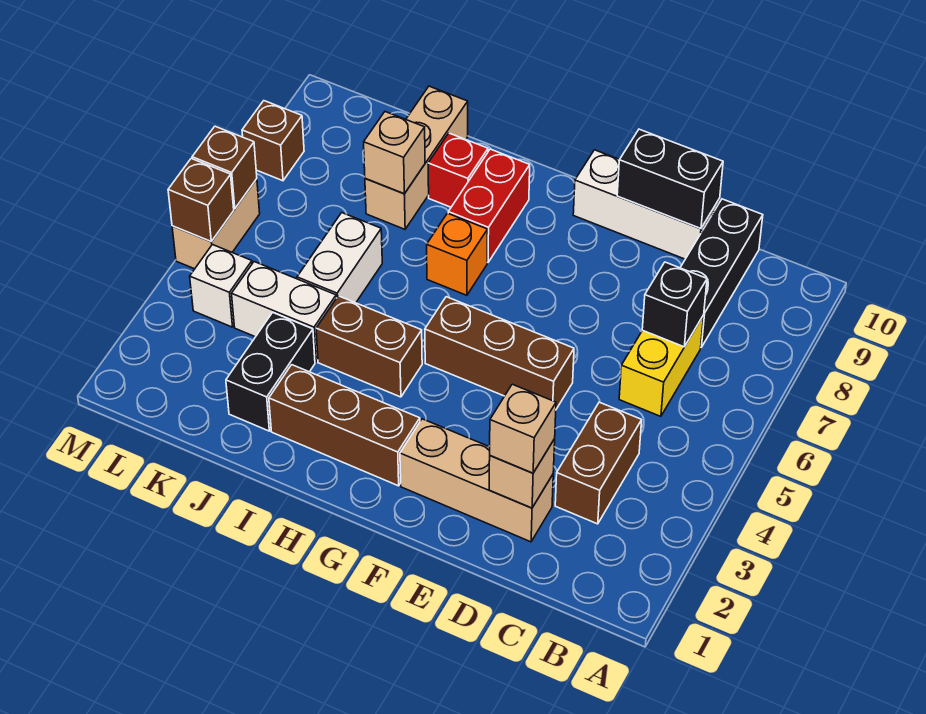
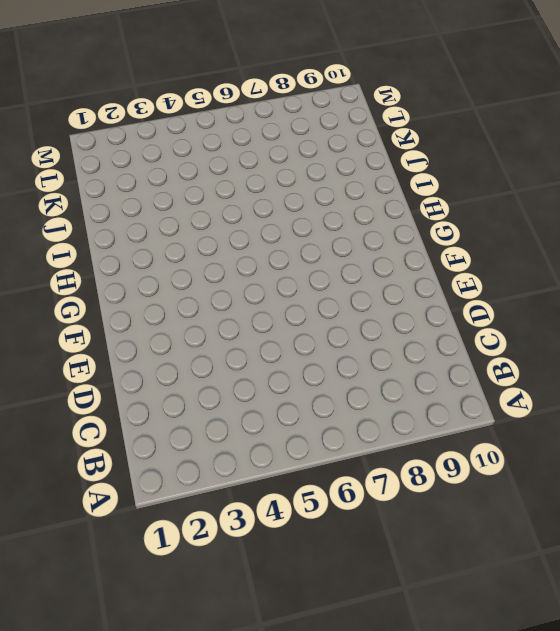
none -> brown brick C3:C4 level 1
none -> yellow brick C6:C7 level 1
none -> black brick C8:C10 level 1

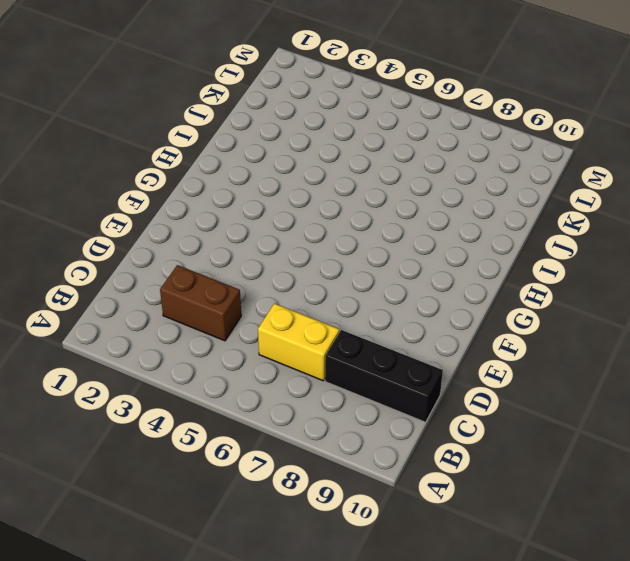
none -> tan brick D2:F2 level 1
none -> white brick D10:F10 level 1
none -> brown brick E5:G5 level 1

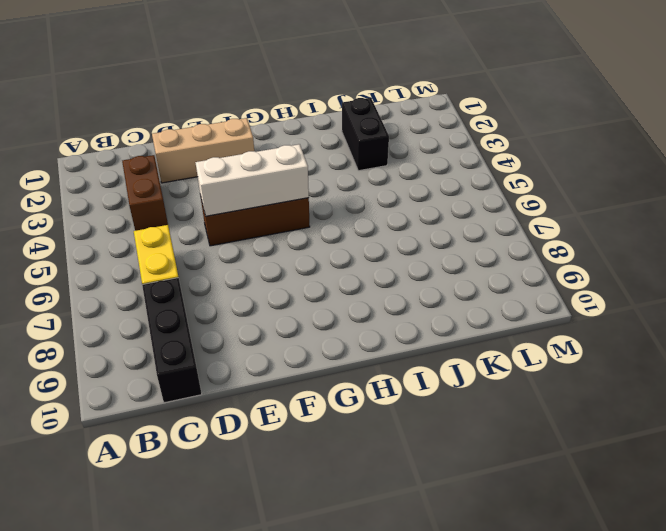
white brick E5:G5 level 2 -> white brick D10:F10 level 1
none -> brown brick G2:I2 level 1
none -> brown brick H4:I4 level 1
none -> orange brick H7 level 1

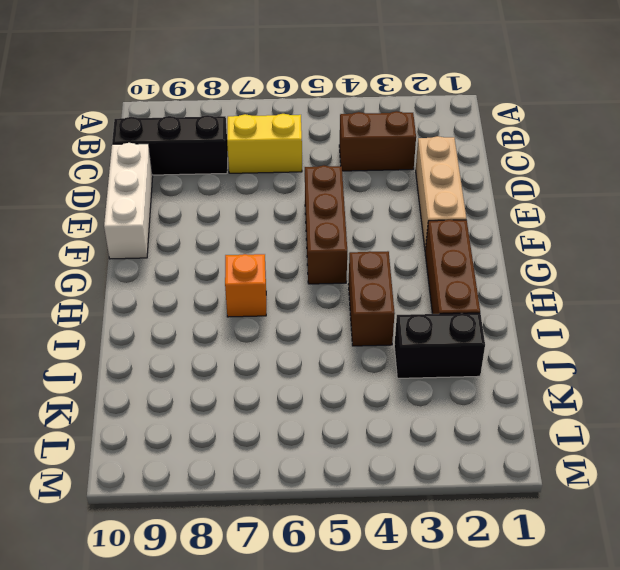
none -> red brick H8:H9 level 1
none -> red brick I9 level 1
none -> white brick J4:K4 level 1

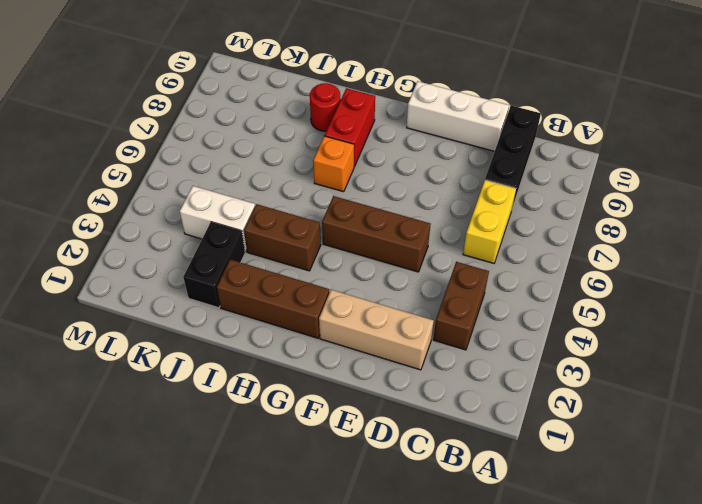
red round brick I9 level 1 -> red brick I9 level 1
none -> white brick J5:J6 level 1
none -> tan brick J8:J10 level 1
none -> white brick L4 level 1

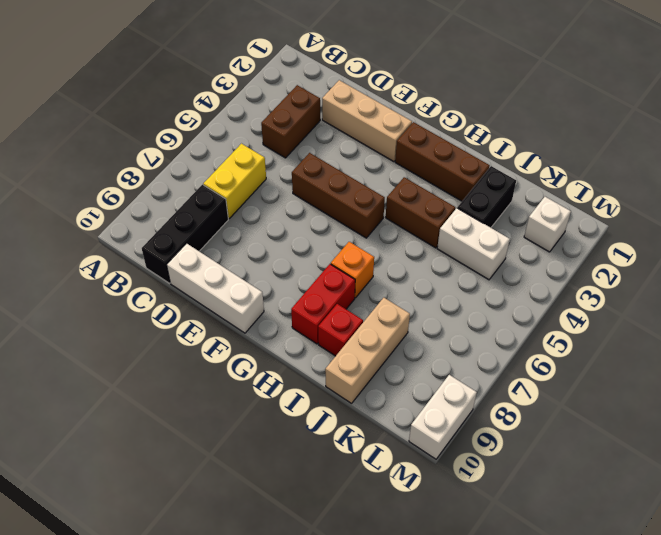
white brick L2 level 1 -> white brick L4 level 1
white brick M9:M10 level 1 -> white brick J5:J6 level 1
none -> tan brick M5:M6 level 1
none -> brown brick M8 level 1
none -> black brick C7 level 2

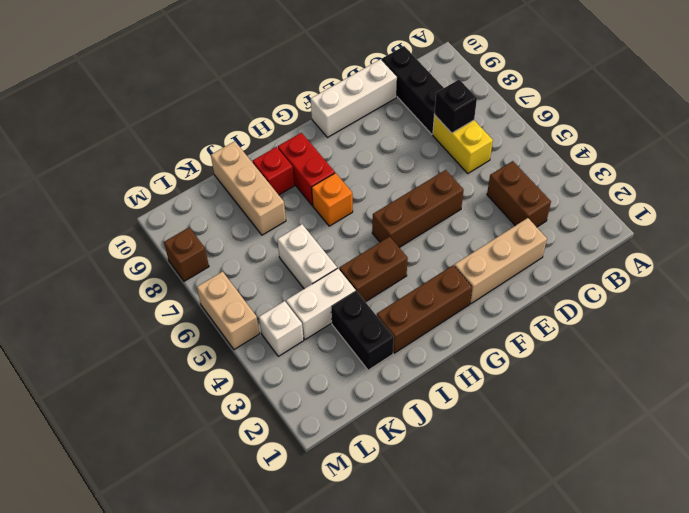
none -> tan brick D2 level 2
none -> black brick D10:E10 level 2
none -> tan brick J8 level 2

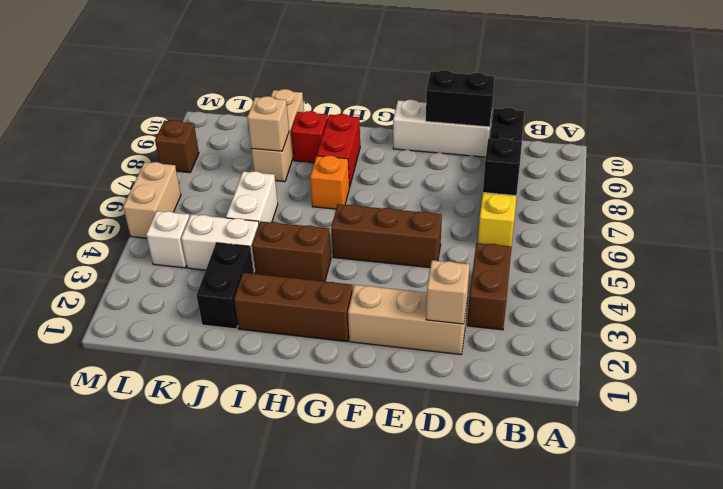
none -> brown brick M5 level 2
none -> brown brick M6 level 2
none -> tan brick D2 level 3

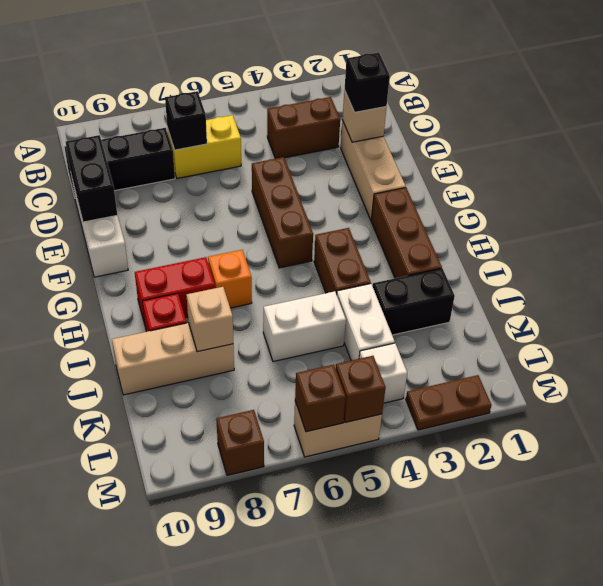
black brick D2 level 3 -> tan brick D2 level 3
brown plate M2:M3 level 1 -> none

